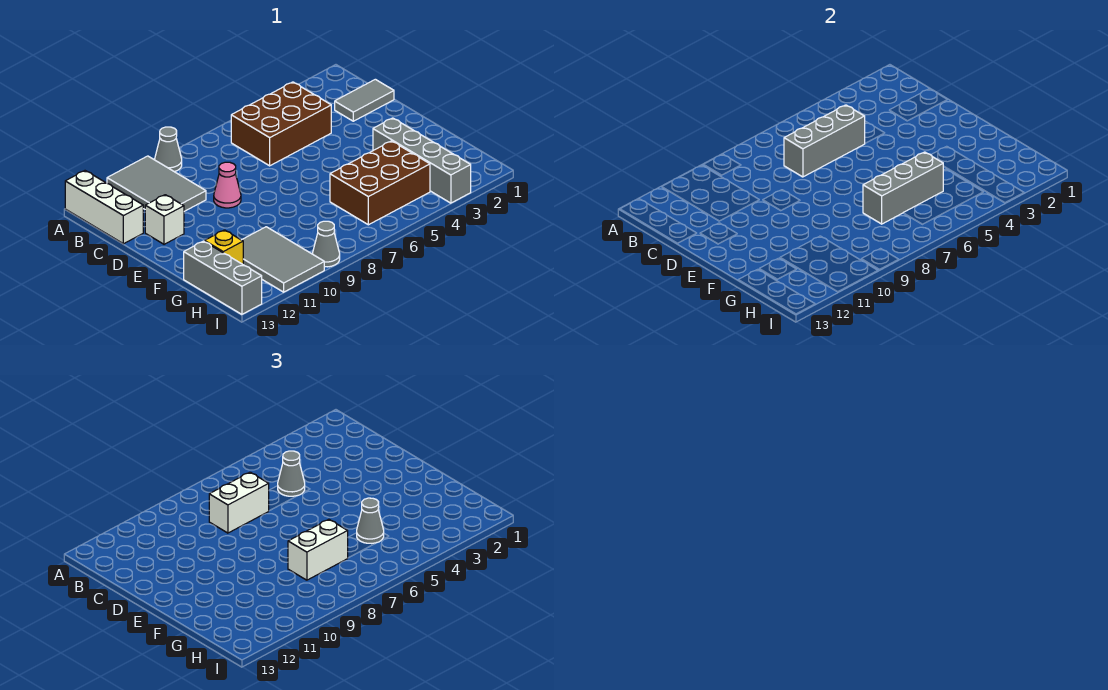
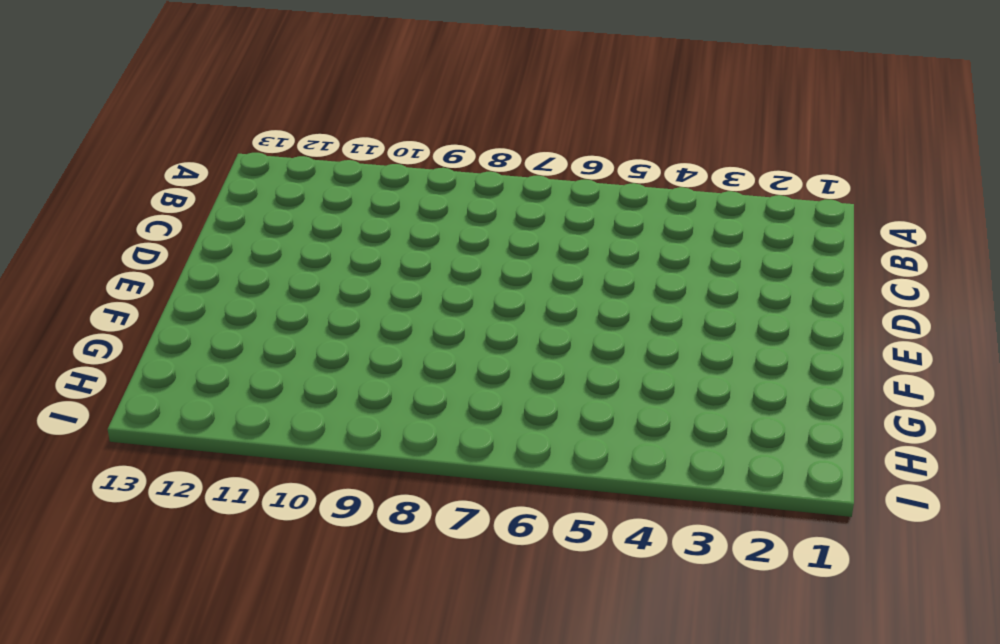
none -> grey cone A9 level 1
none -> grey tile A10:C11 level 1
none -> white brick A13:C13 level 1

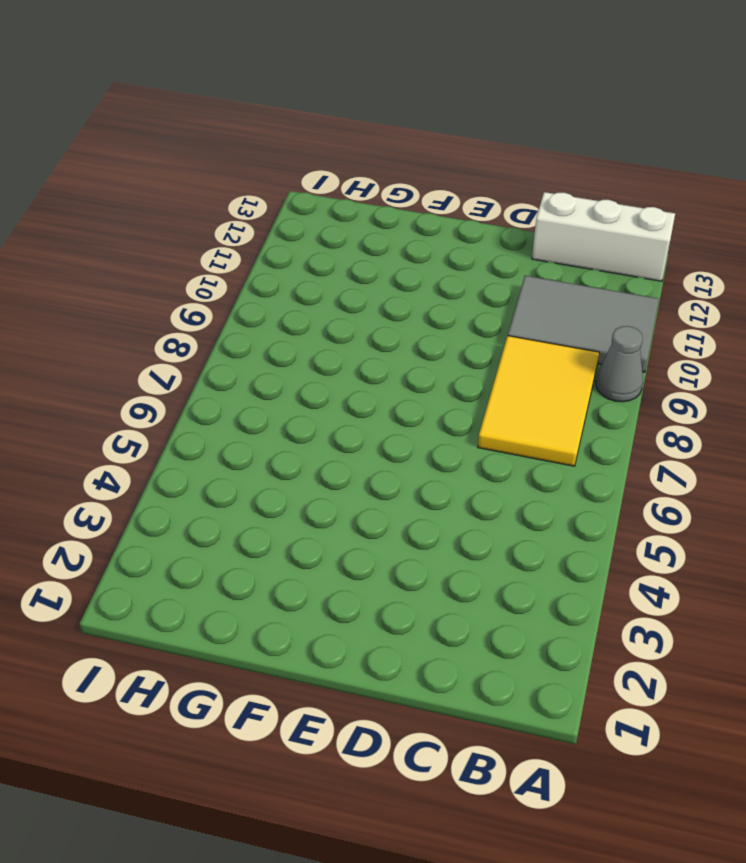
yellow tile B7:C9 level 1 -> none
none -> brown brick B4:C6 level 1
none -> grey tile C1:C2 level 1
none -> pink cone D9 level 1

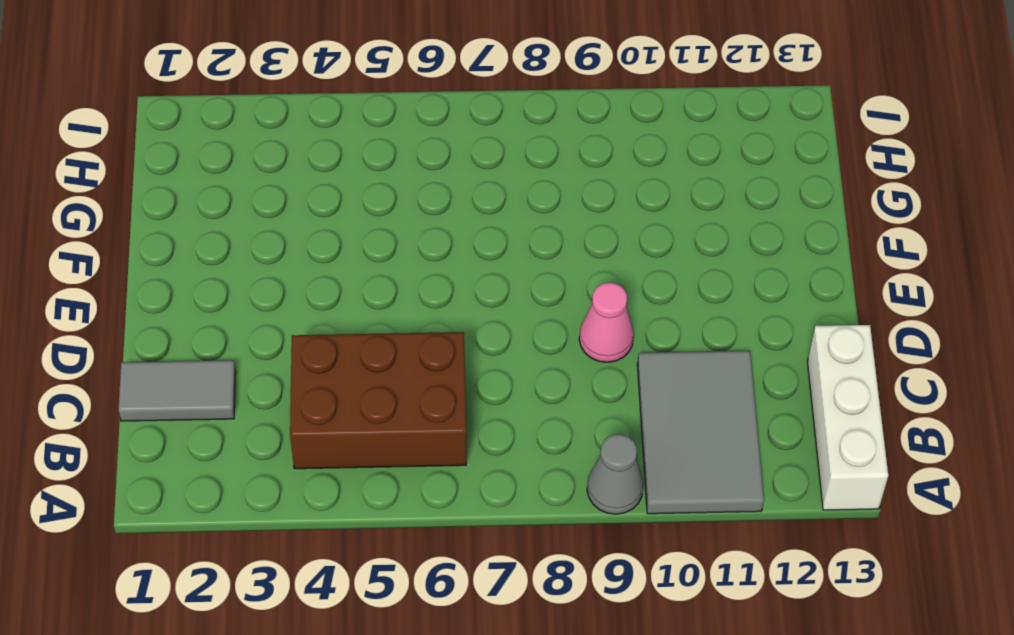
none -> white brick D12 level 1
none -> grey brick F3:I3 level 1
none -> brown brick G4:H6 level 1

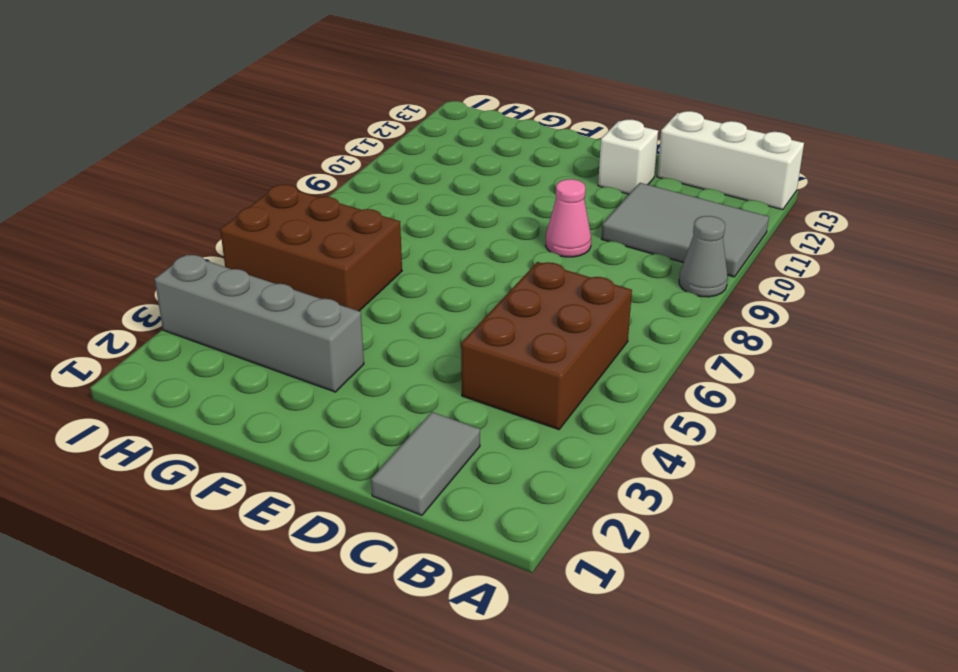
brown brick G5:I6 level 1 -> brown brick G4:H6 level 1
none -> grey tile G10:I11 level 1
none -> yellow brick G12 level 1
none -> grey brick G13:I13 level 1

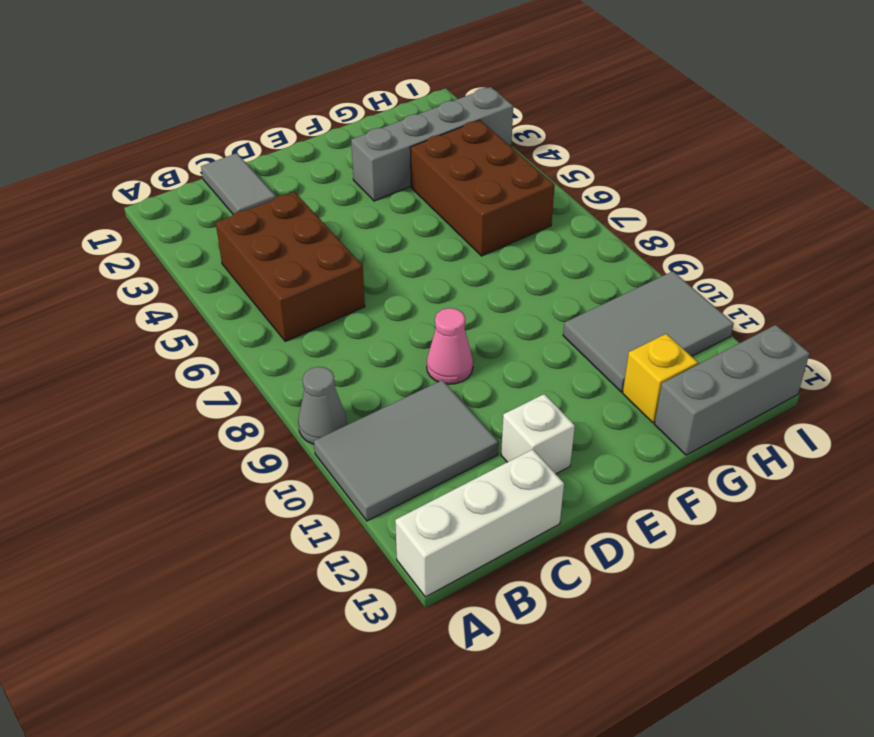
none -> grey cone I9 level 1
none -> grey brick C5:C7 level 2
none -> grey brick G5:G7 level 2

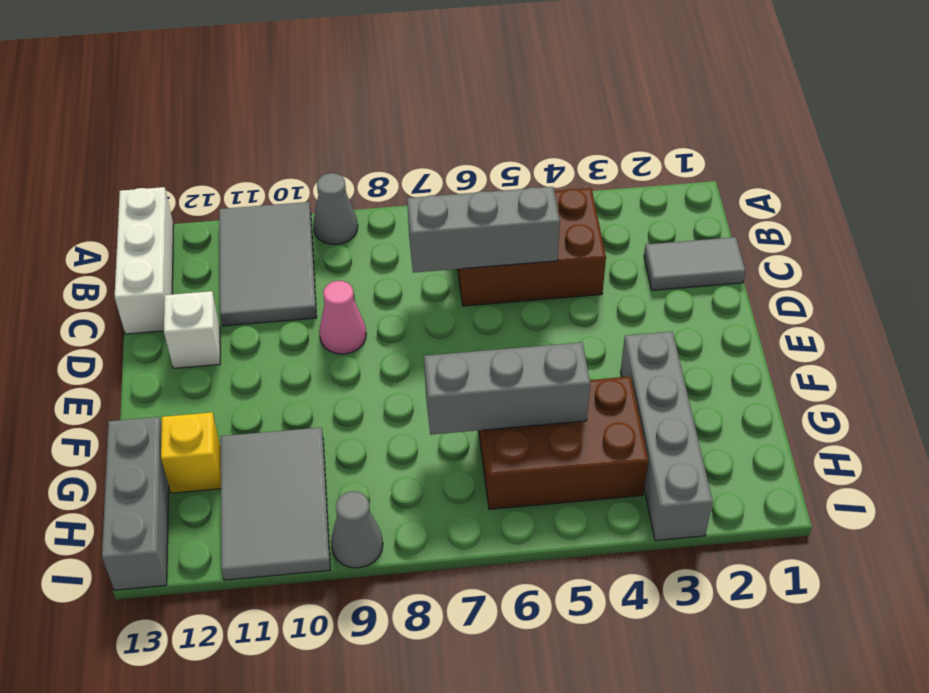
none -> grey cone C5 level 3
none -> white brick C7:C8 level 3
none -> grey cone G5 level 3

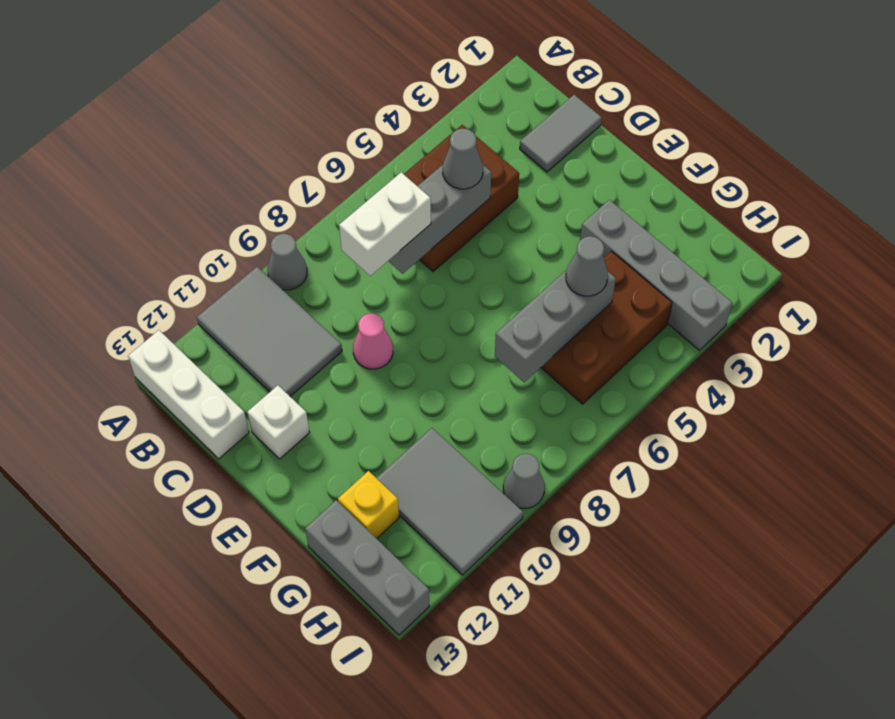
none -> white brick G7:G8 level 3

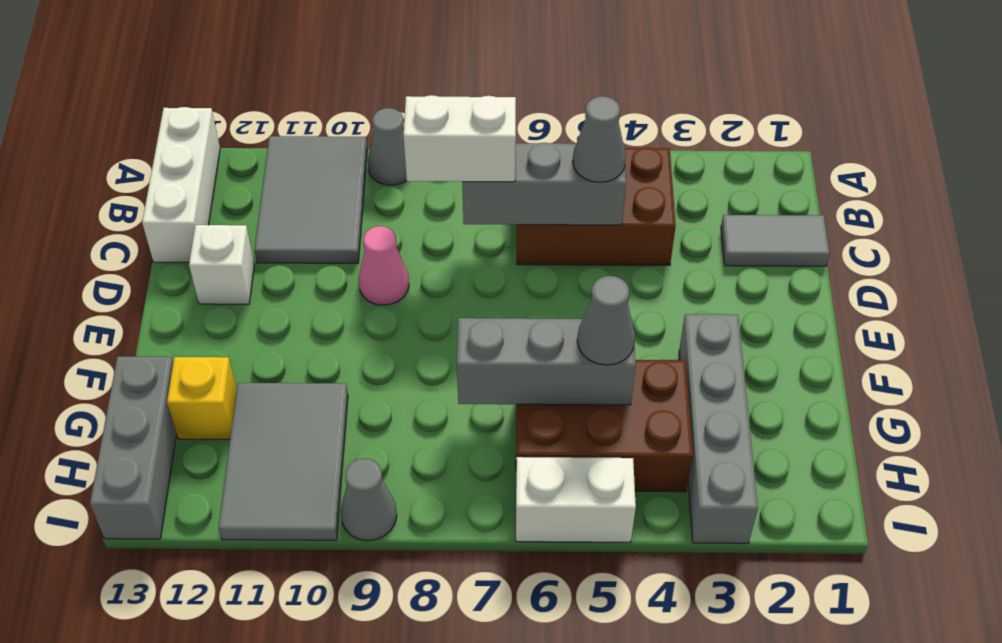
white brick I5:I6 level 1 -> white brick G7:G8 level 3

